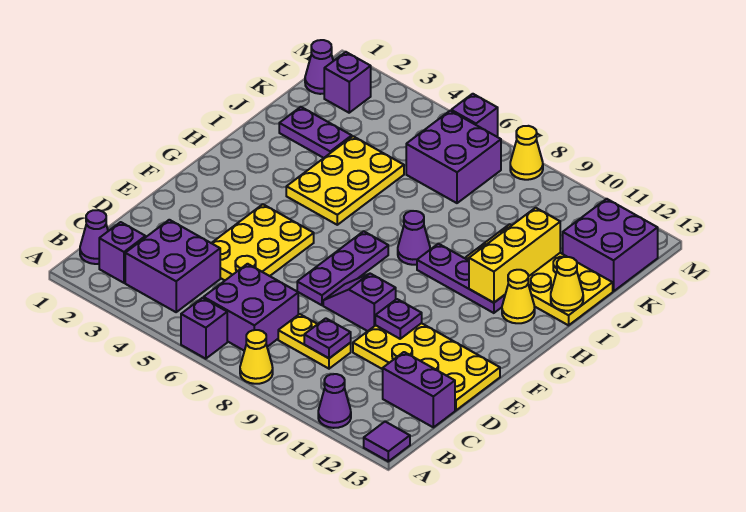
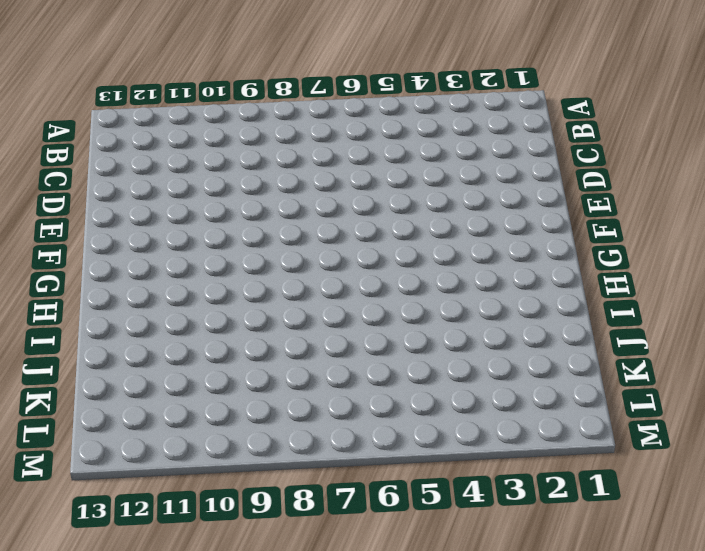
none -> purple brick A6 level 1
none -> yellow cone A8 level 1
none -> purple cone A11 level 1
none -> purple tile A13 level 1

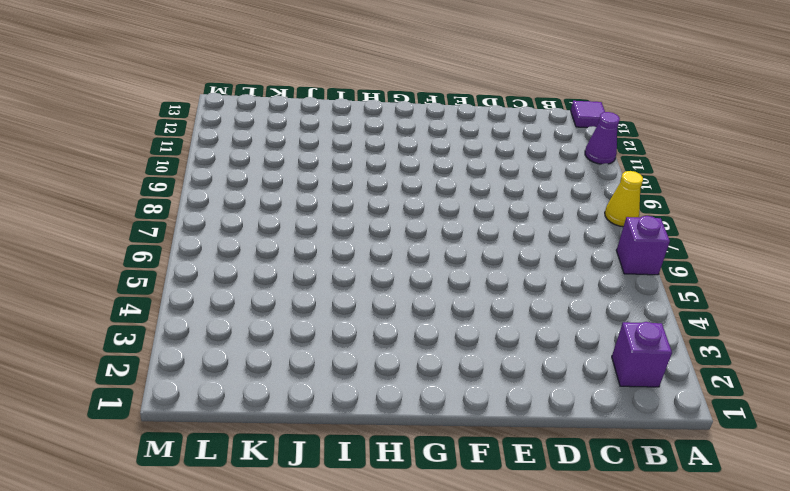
none -> purple cone B1 level 1
none -> purple brick B3:C4 level 1
none -> purple brick B6:C7 level 1
none -> yellow plate C8:C9 level 1

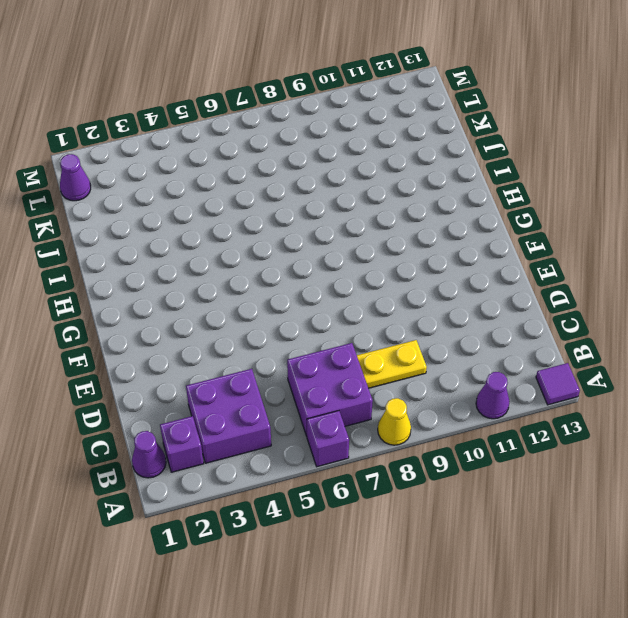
none -> purple brick C12:C13 level 1
none -> yellow plate D4:F5 level 1
none -> yellow plate D10:E13 level 1
none -> purple plate E7:G7 level 1

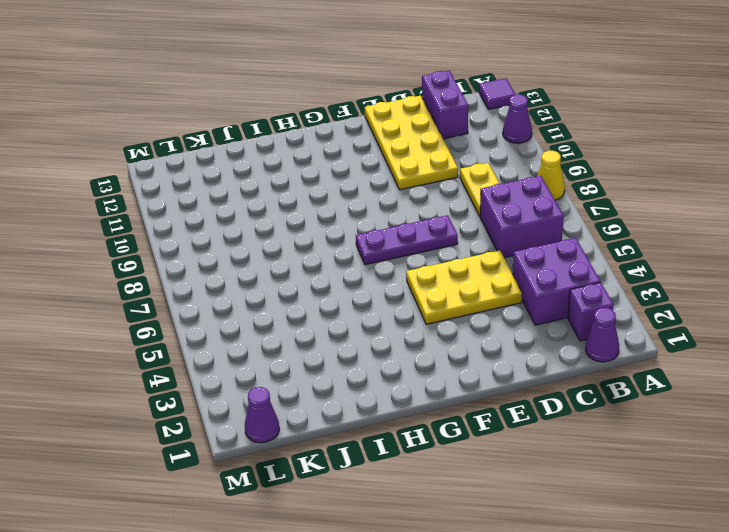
none -> purple brick A6 level 1
none -> purple slope E8:E9 level 1 top 9
none -> yellow plate H4:J5 level 1
none -> purple cone H8 level 1

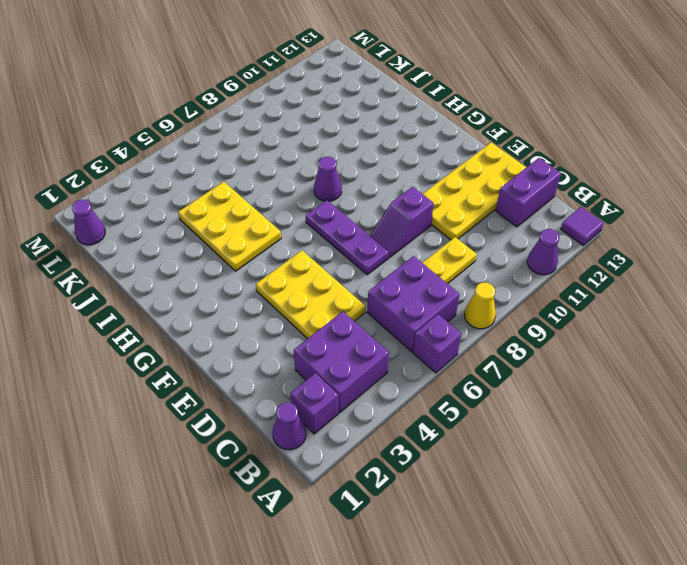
none -> purple plate H9:H11 level 1
none -> yellow cone H12 level 1
none -> yellow plate I10:J13 level 1
none -> purple plate J2:J3 level 1

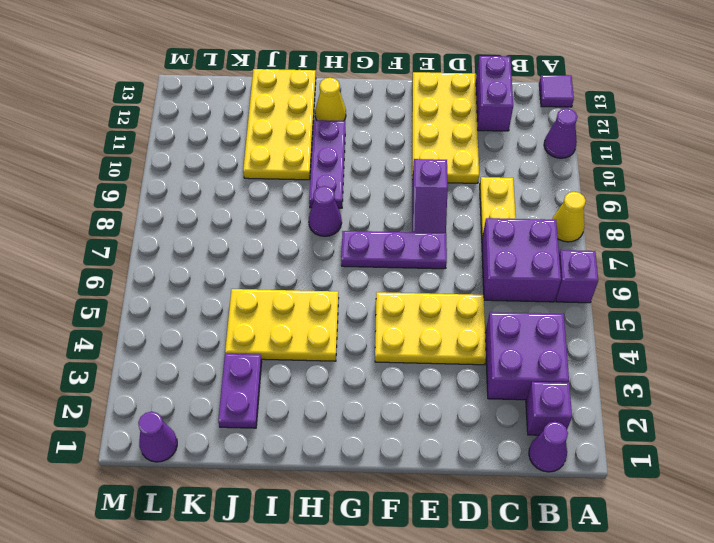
none -> purple brick K6:L7 level 1
none -> purple brick K12:L13 level 1
none -> purple brick L2 level 1
none -> purple brick M6 level 1

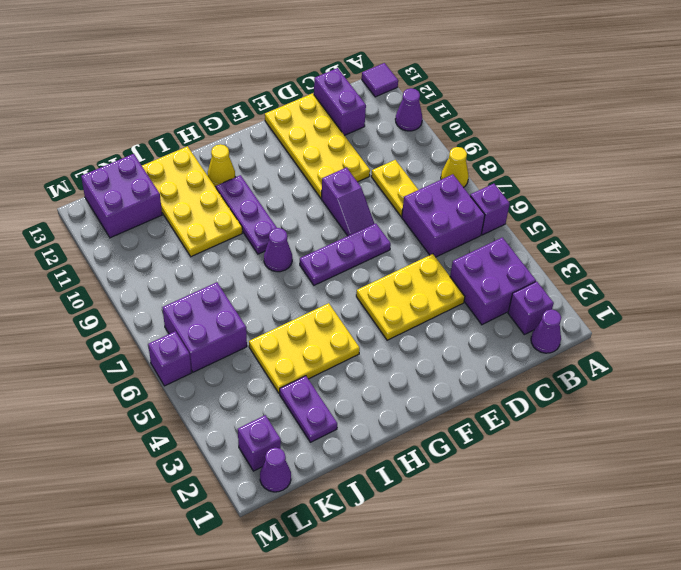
none -> yellow cone M8 level 1
none -> purple plate C9 level 2
none -> purple plate E10 level 2
none -> yellow brick H11:J11 level 2

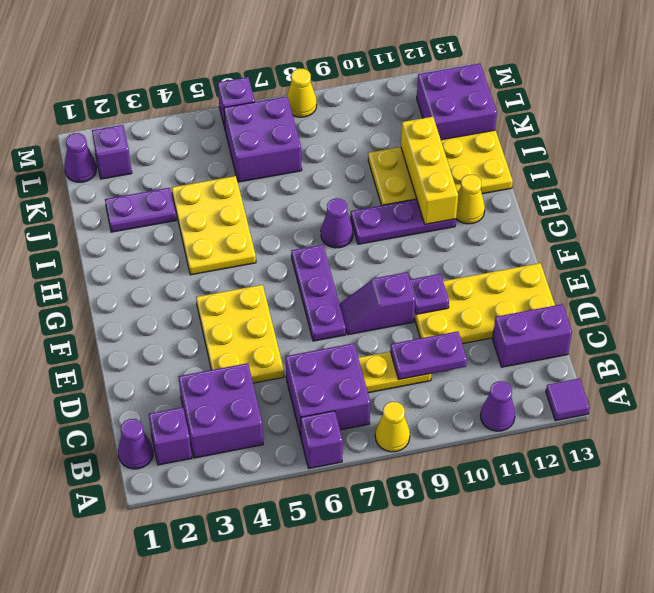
purple plate C9:C10 level 2 -> purple plate C9 level 2
none -> yellow cone I13 level 2

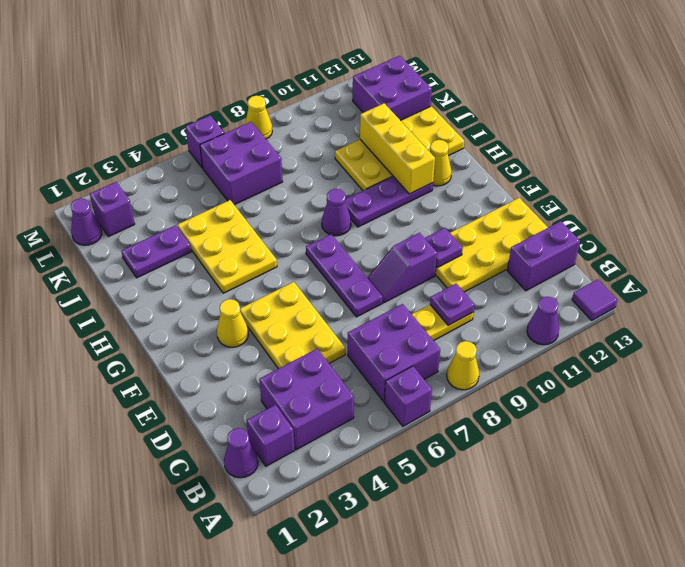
yellow cone F3 level 1 -> yellow cone I13 level 2

